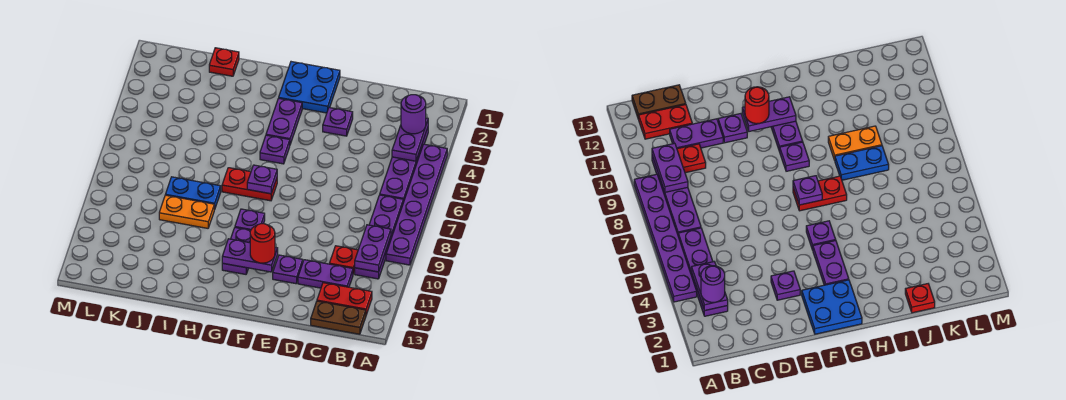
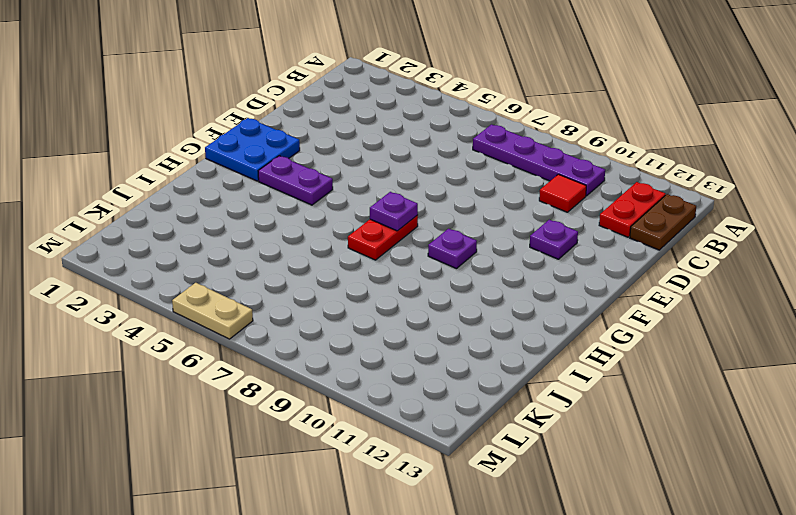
red tile C10 level 1 -> red plate C10 level 1
tan plate M5:M6 level 1 -> none
none -> purple plate A4:A9 level 1
none -> purple plate B3:B6 level 1
none -> purple plate C11:D11 level 1

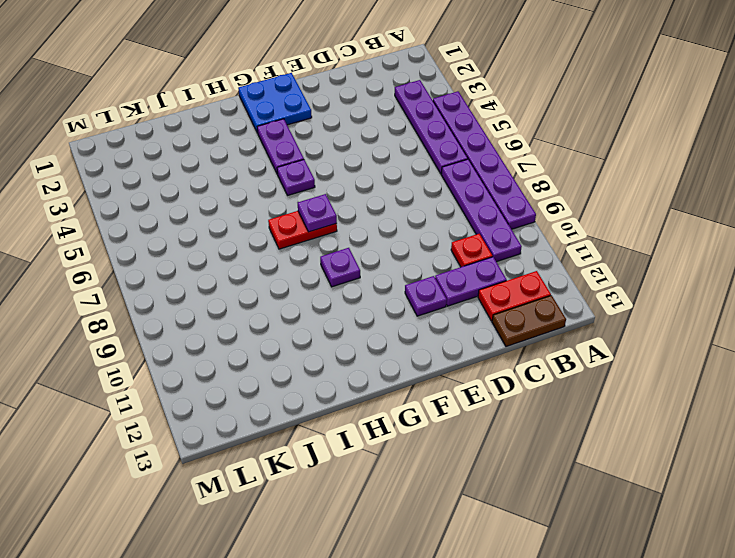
none -> purple plate E3 level 1
none -> purple plate G10:G11 level 1
none -> blue plate I8:J8 level 1

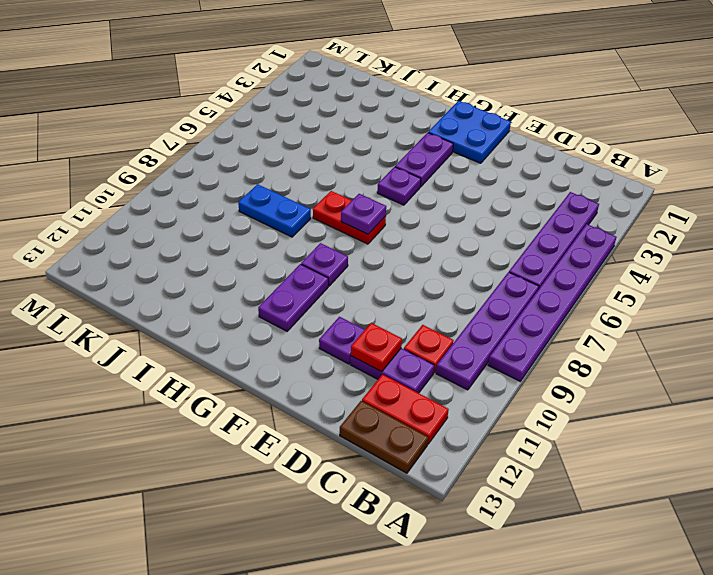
red plate D11 level 2 -> red plate J1 level 1
none -> purple plate E3 level 1
none -> orange plate I9:J9 level 1
none -> purple plate B3:B4 level 2

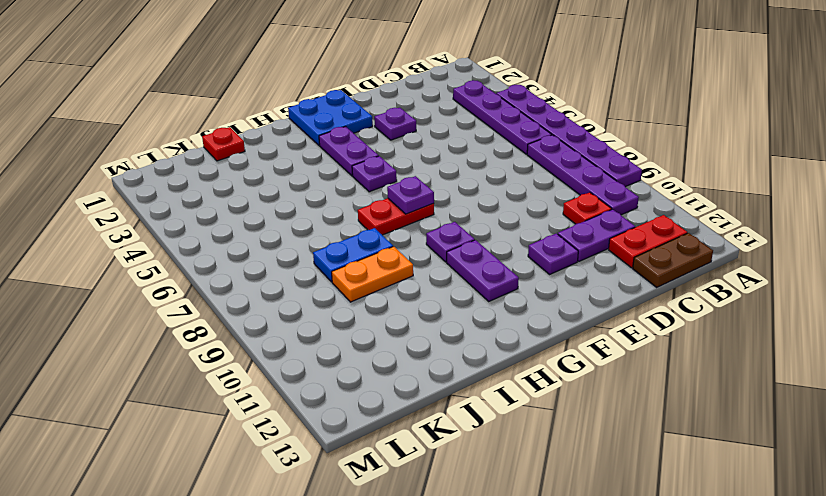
none -> purple plate B3:B4 level 2
none -> purple plate B9:B10 level 2
none -> purple plate F11:G11 level 2

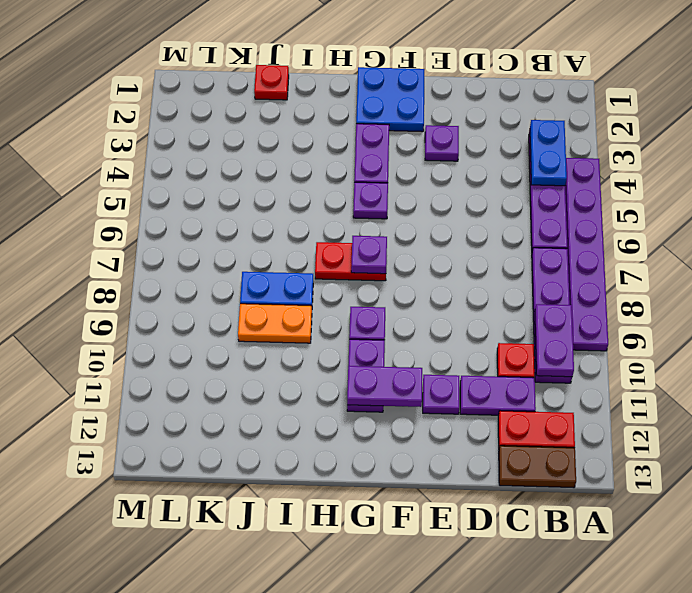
blue plate B3:B4 level 2 -> purple plate B3:B4 level 2
none -> purple round brick B3 level 3
none -> red round brick F11 level 3

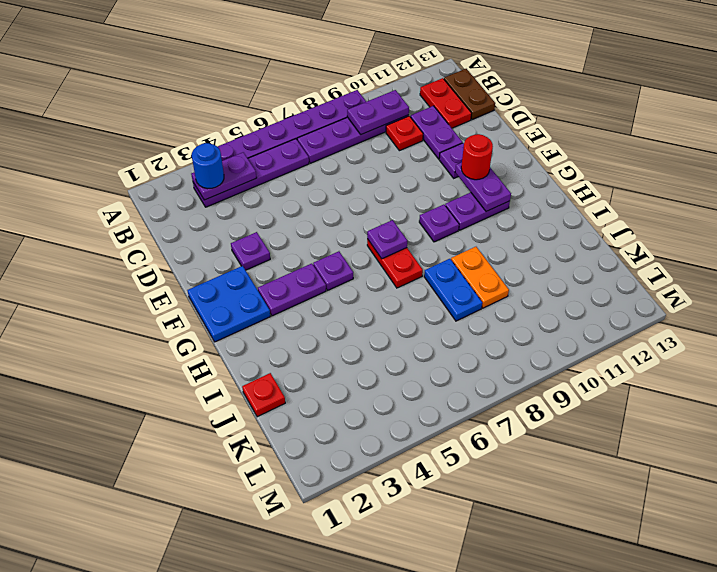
blue round brick B3 level 3 -> purple round brick B3 level 3

